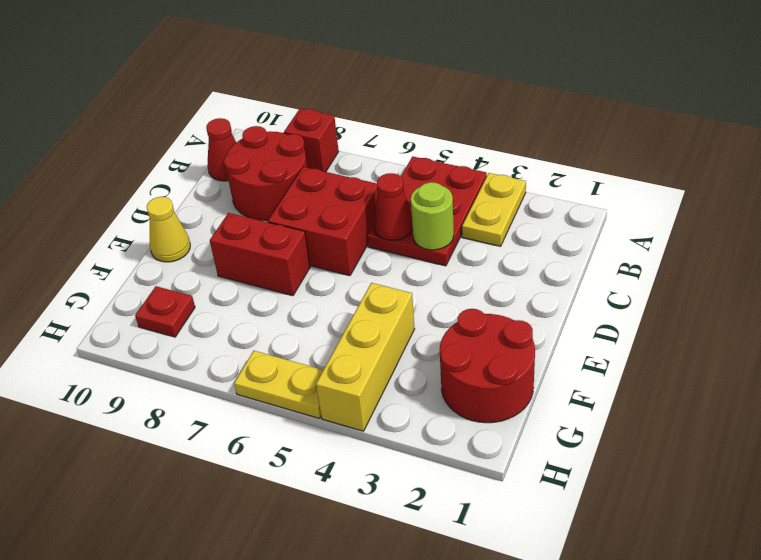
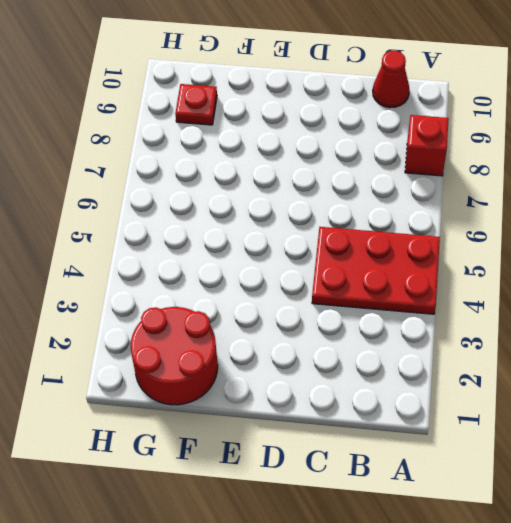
none -> yellow plate A3:B3 level 1
none -> red round brick B8:C9 level 1
none -> red brick C6:D7 level 1

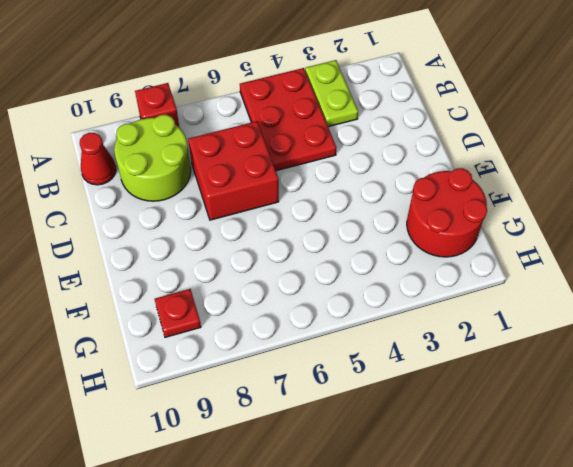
lime plate A3:B3 level 1 -> yellow plate A3:B3 level 1
lime round brick B8:C9 level 1 -> red round brick B8:C9 level 1
none -> red brick E7:E8 level 1
none -> yellow cone E10 level 1
none -> yellow brick F4:H4 level 1

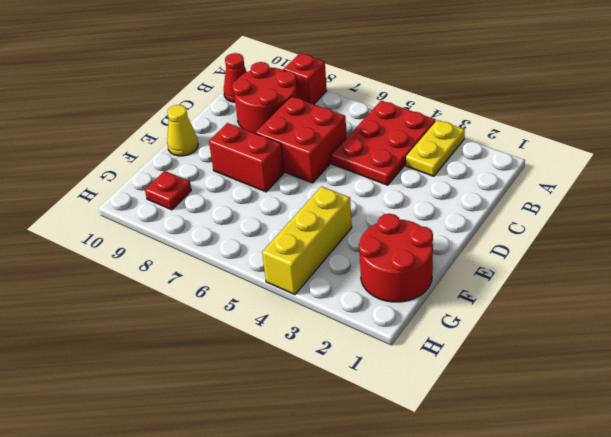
none -> yellow plate H5:H6 level 1
none -> lime round brick C4 level 2
none -> red cone C5 level 2

